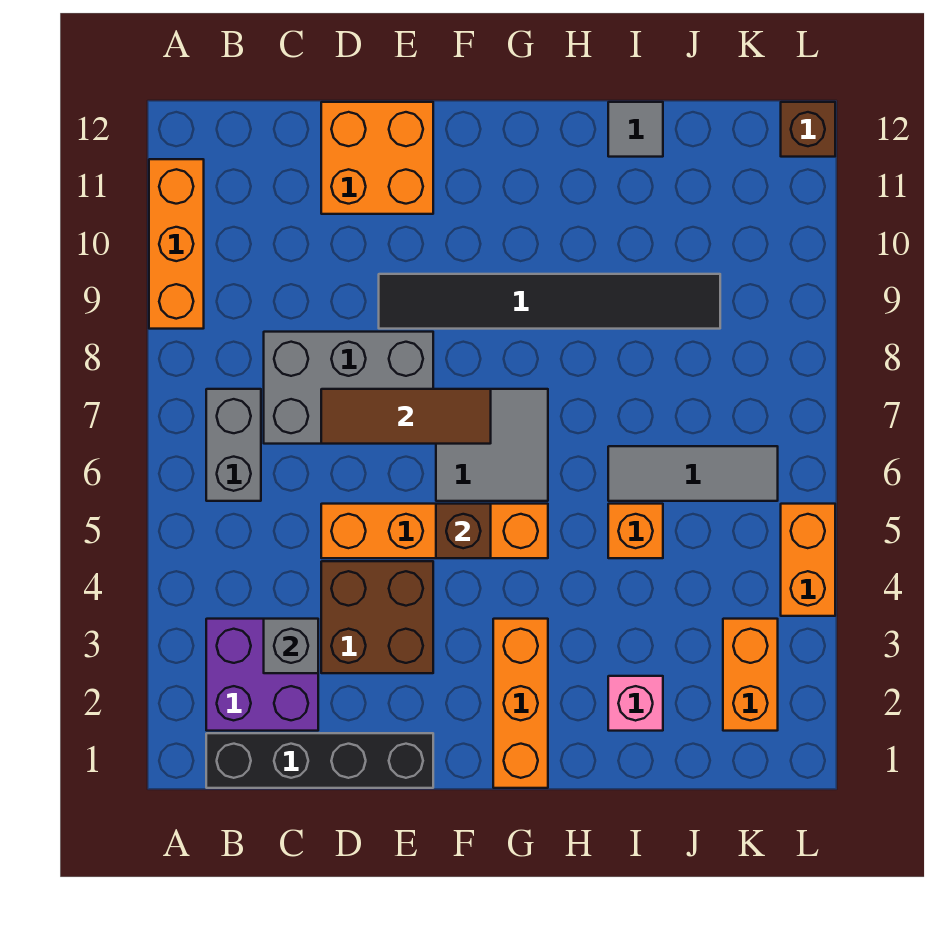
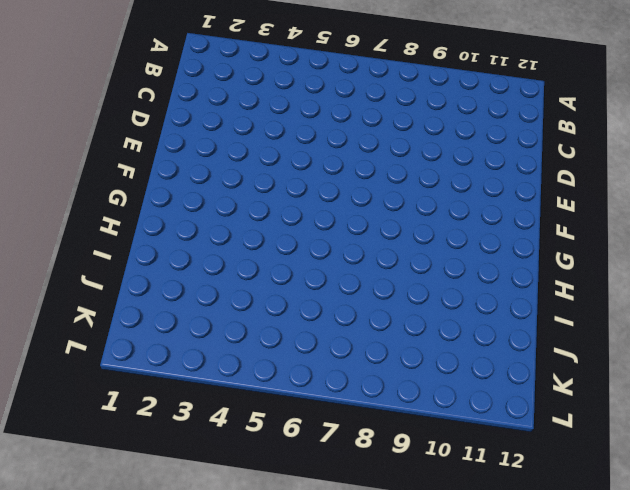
none -> orange brick A9:A11 level 1
none -> black brick B1:E1 level 1
none -> purple brick B2:C3 level 1

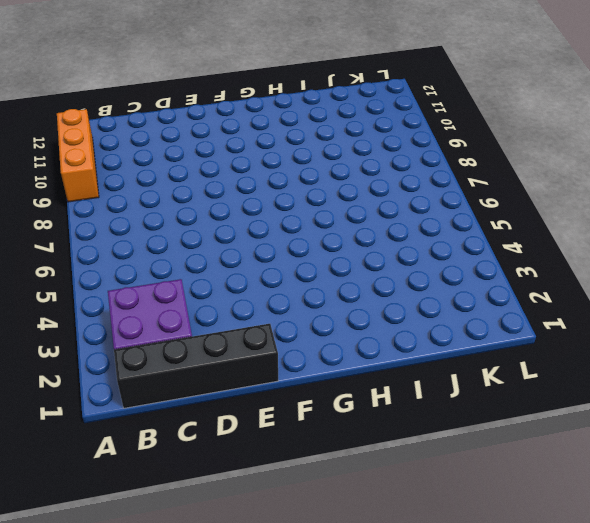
none -> grey brick B6:B7 level 1
none -> grey brick C7:E8 level 1
none -> brown brick D3:E4 level 1

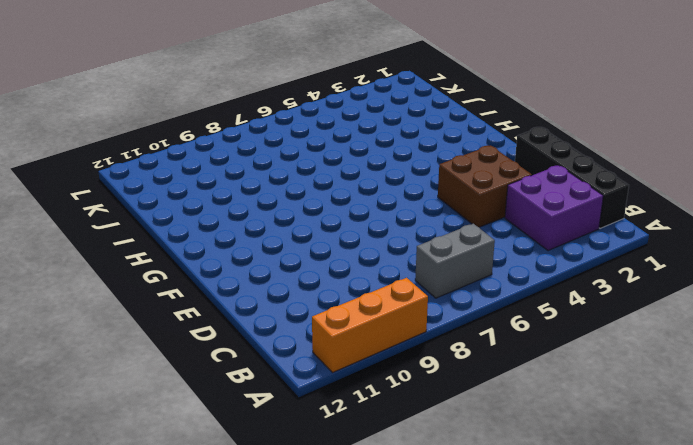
none -> grey brick C7:E8 level 1
none -> orange brick D5:G5 level 1
none -> orange brick D11:E12 level 1

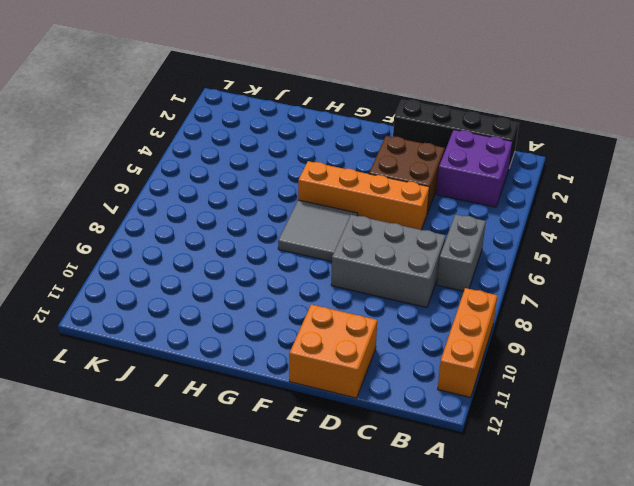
none -> black tile E9:J9 level 1
none -> orange brick G1:G3 level 1
none -> pink brick I2 level 1

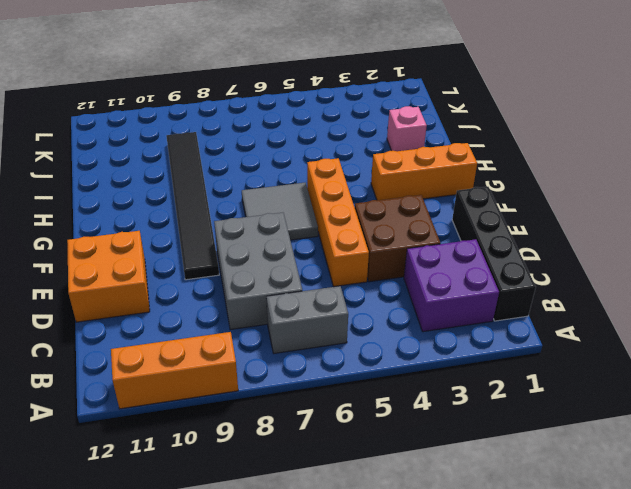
none -> orange brick I5 level 1
none -> grey tile I6:K6 level 1
none -> grey tile I12 level 1

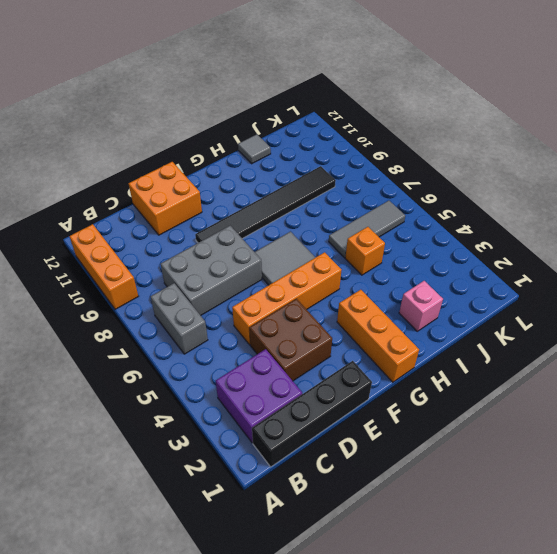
none -> orange brick K2:K3 level 1
none -> orange brick L4:L5 level 1
none -> brown brick L12 level 1

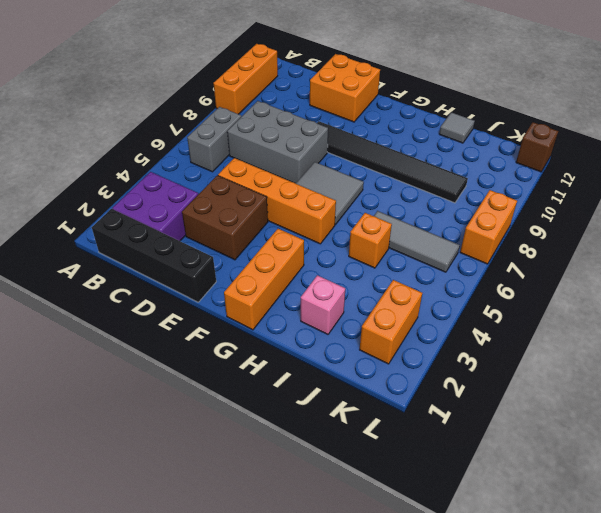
orange brick L7:L8 level 1 -> orange brick L4:L5 level 1
none -> grey brick C3 level 2
none -> brown tile D7:F7 level 2
none -> brown brick F5 level 2

